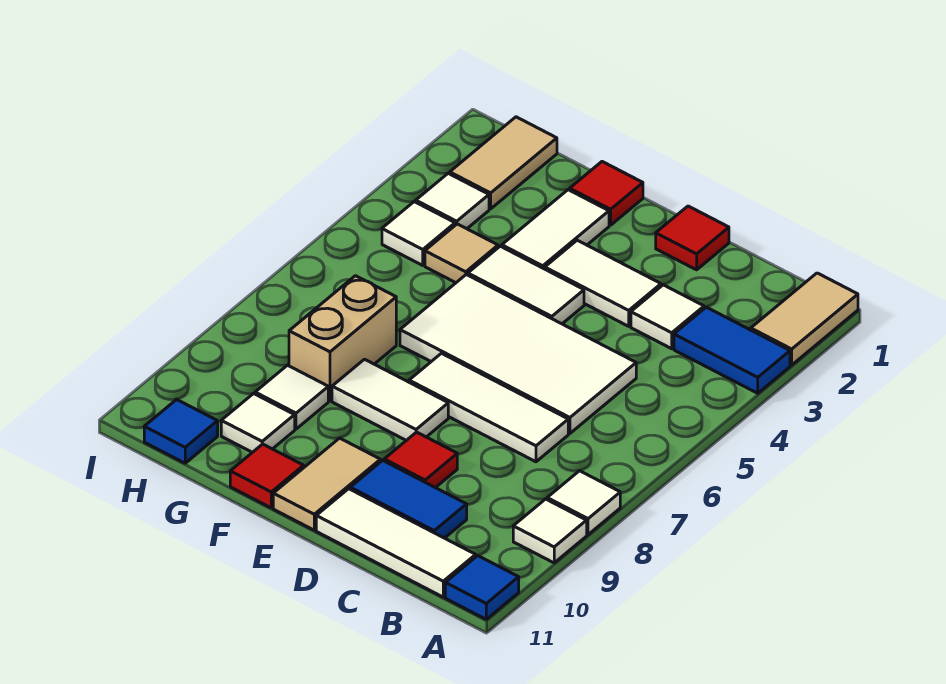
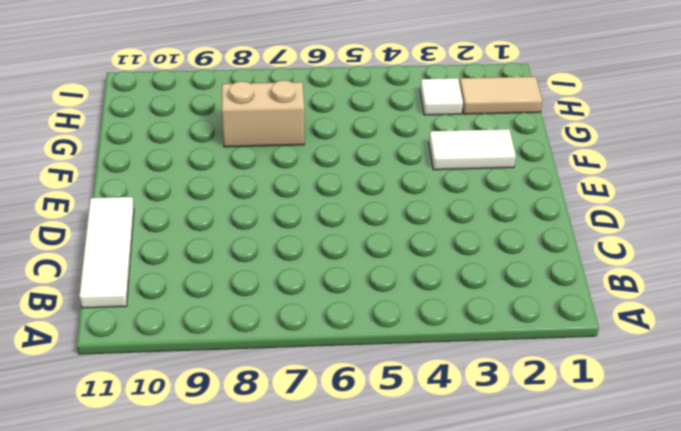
none -> tan tile A1:A2 level 1
none -> blue tile A3:B3 level 1
none -> white tile A8 level 1

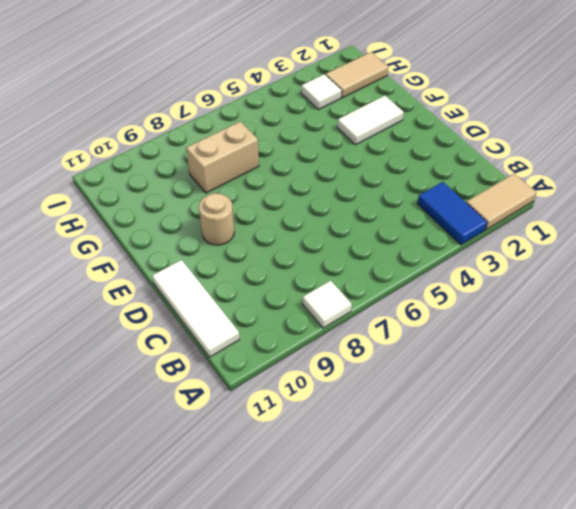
tan round brick E9 level 1 -> none
none -> white tile A9 level 1
none -> blue tile A11 level 1
none -> white tile C3 level 1

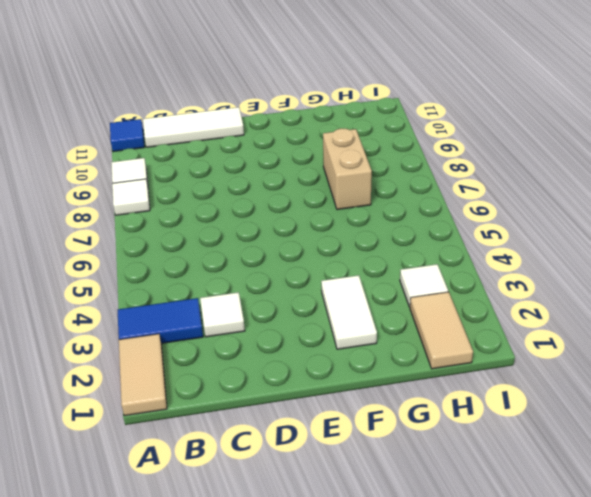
none -> white tile C5:F6 level 1
none -> white tile C7:E7 level 1
none -> blue tile C10:D10 level 1

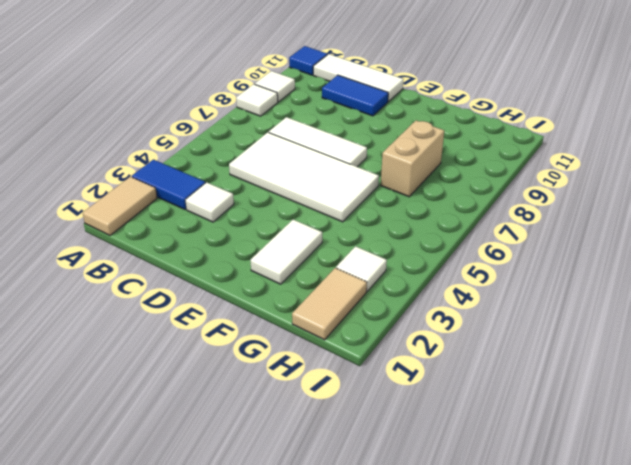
none -> red tile D1 level 1
none -> white tile D3:E3 level 1
none -> red tile D9 level 1

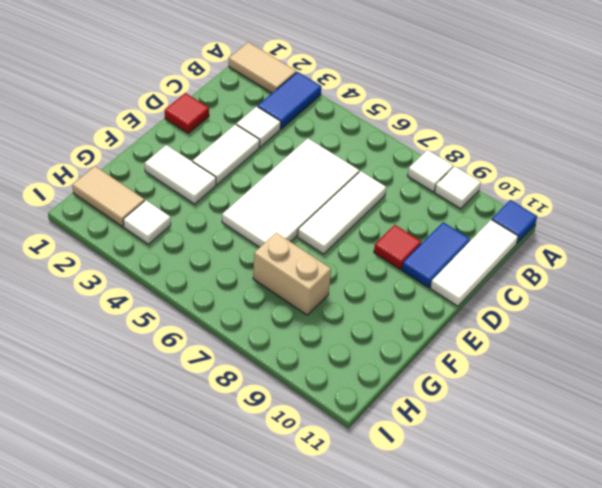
none -> white tile E4:F4 level 1
none -> white tile E8:F8 level 1
none -> tan tile E10:E11 level 1

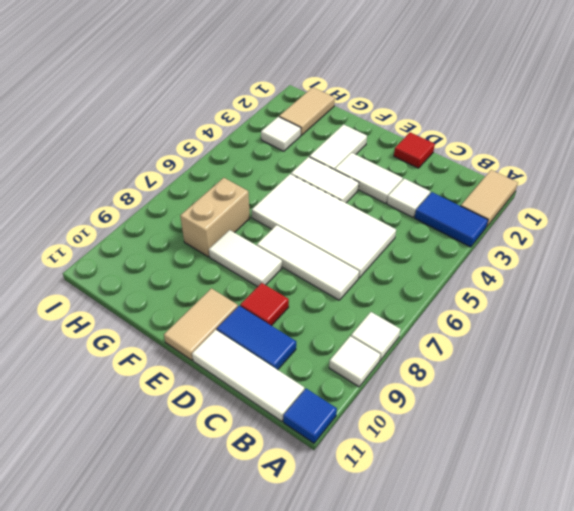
none -> red tile F1 level 1
none -> red tile F11 level 1
none -> tan tile G4 level 1

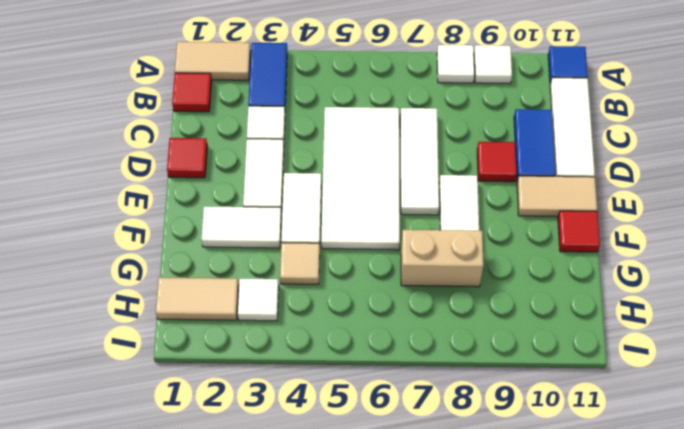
red tile B1 level 1 -> red tile F1 level 1
none -> white tile G9 level 1
none -> white tile G10 level 1
none -> white tile H4 level 1

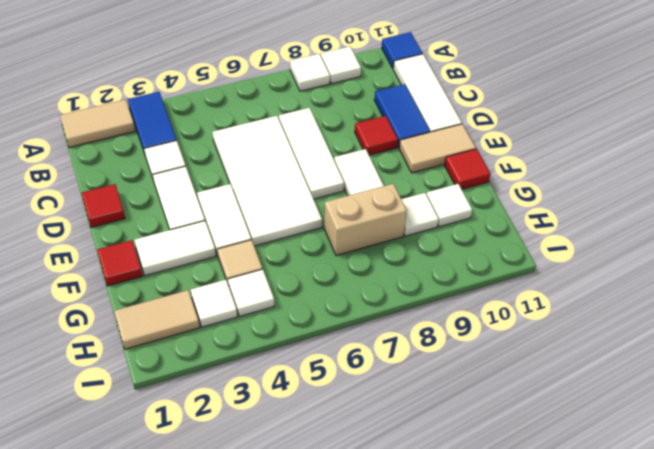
none -> blue tile H11 level 1

